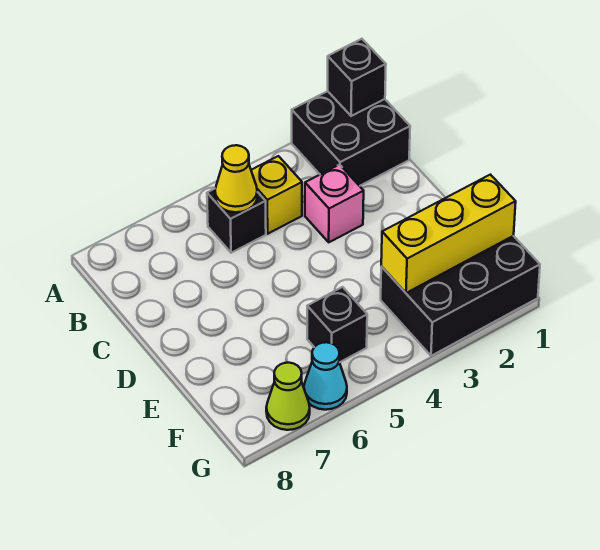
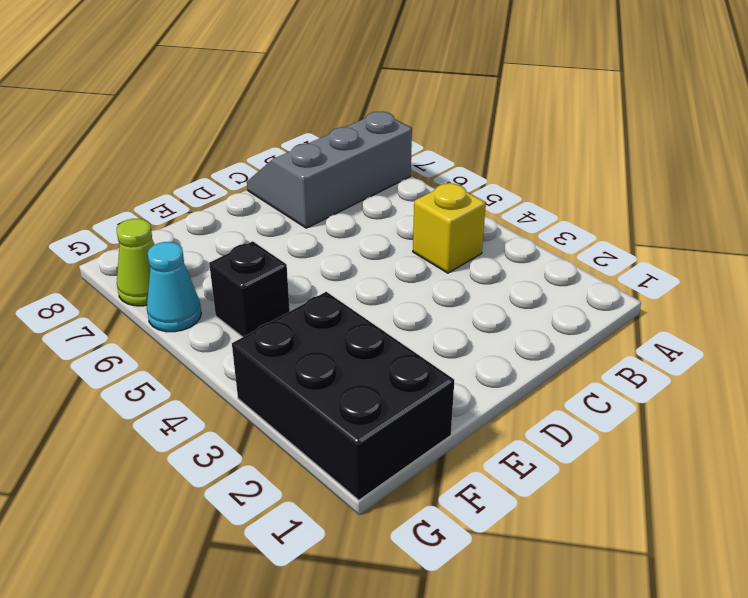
grey slope A7:C8 level 1 top 7 -> none
none -> black brick A1:B2 level 1
none -> black brick B5 level 1

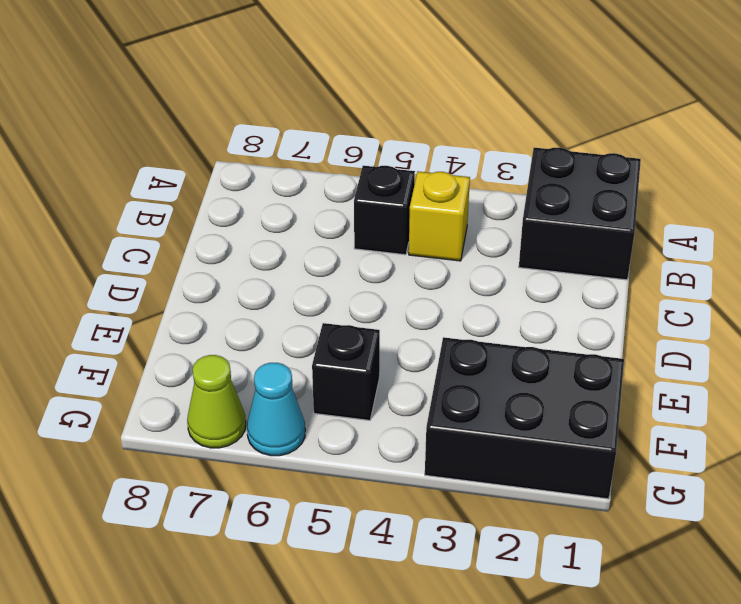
none -> pink brick C3 level 1
none -> black brick A1 level 2

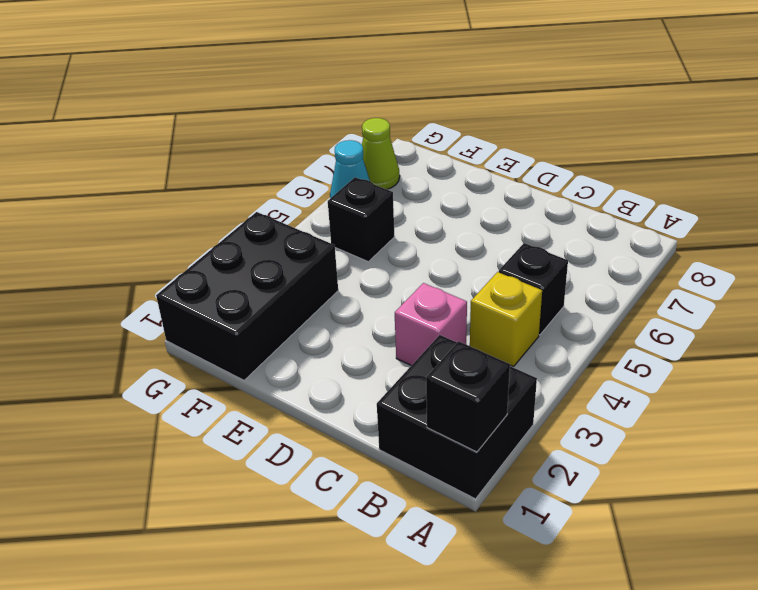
none -> yellow cone B5 level 2
none -> yellow brick F1:F3 level 2

